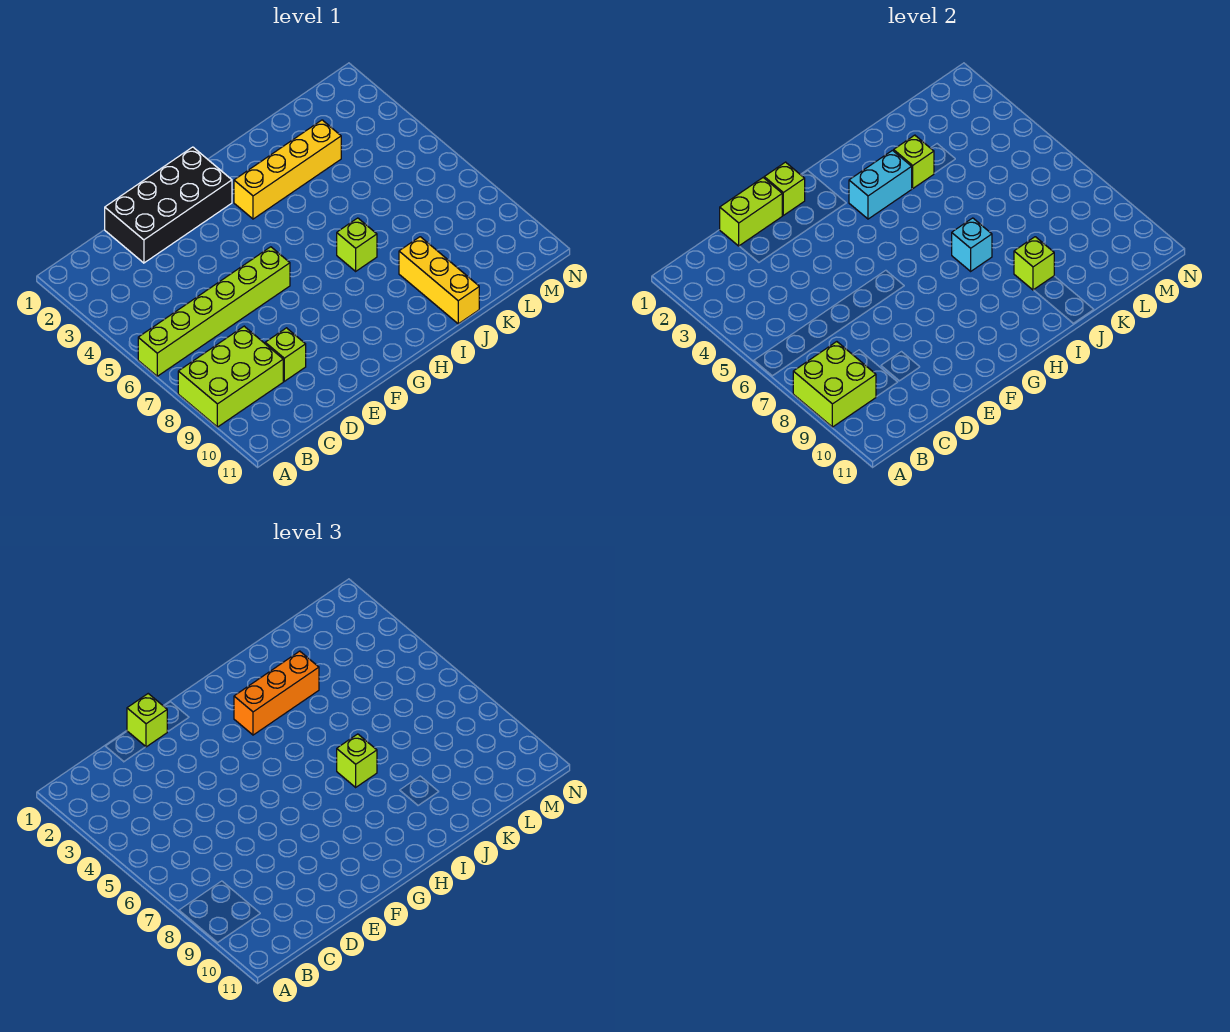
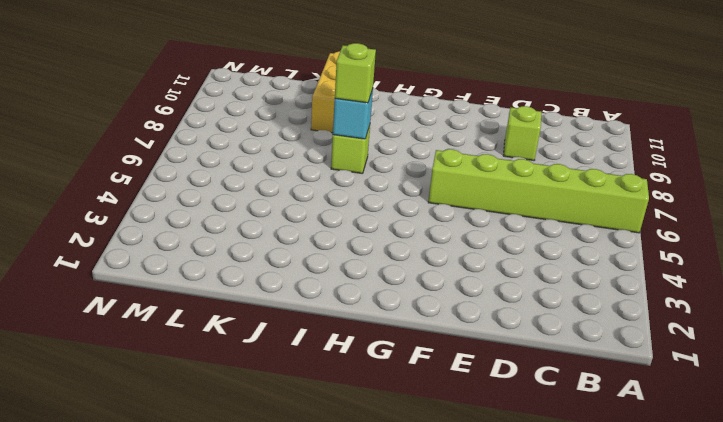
none -> lime brick A8:C9 level 1
none -> black brick D1:G2 level 1
none -> yellow brick H3:K3 level 1

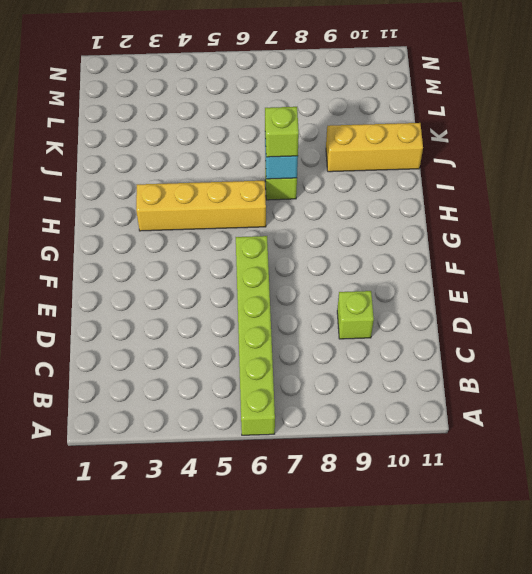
yellow brick H3:H6 level 1 -> yellow brick H3:K3 level 1
none -> lime brick A8:C9 level 1
none -> black brick D1:G2 level 1
none -> lime brick A8:B9 level 2

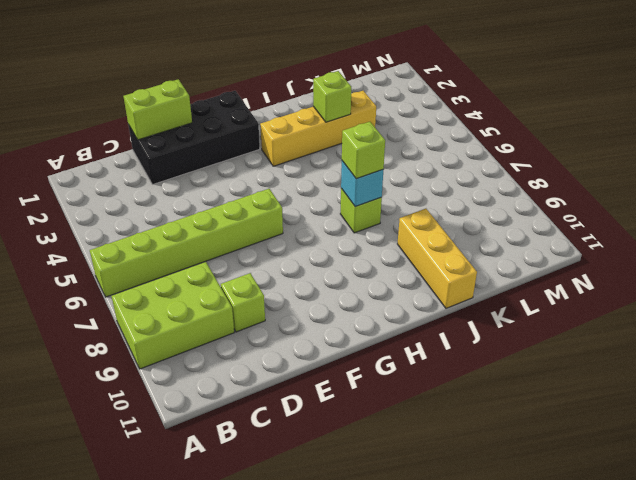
none -> lime brick A8:B9 level 2
none -> lime brick F1 level 2
none -> cyan brick H3:I3 level 2

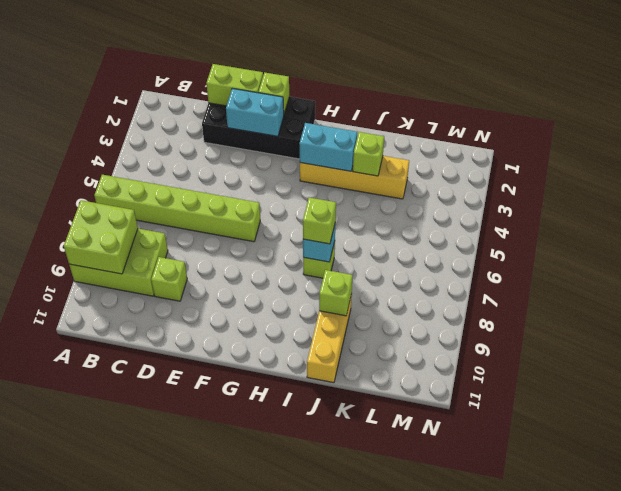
cyan brick E2:F2 level 2 -> none
none -> lime brick E1 level 3
none -> orange brick H3:J3 level 3

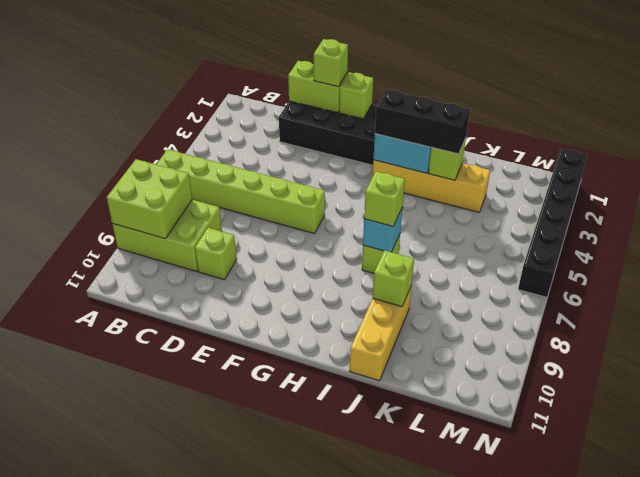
black brick H3:J3 level 3 -> orange brick H3:J3 level 3
black brick N1:N6 level 1 -> none

